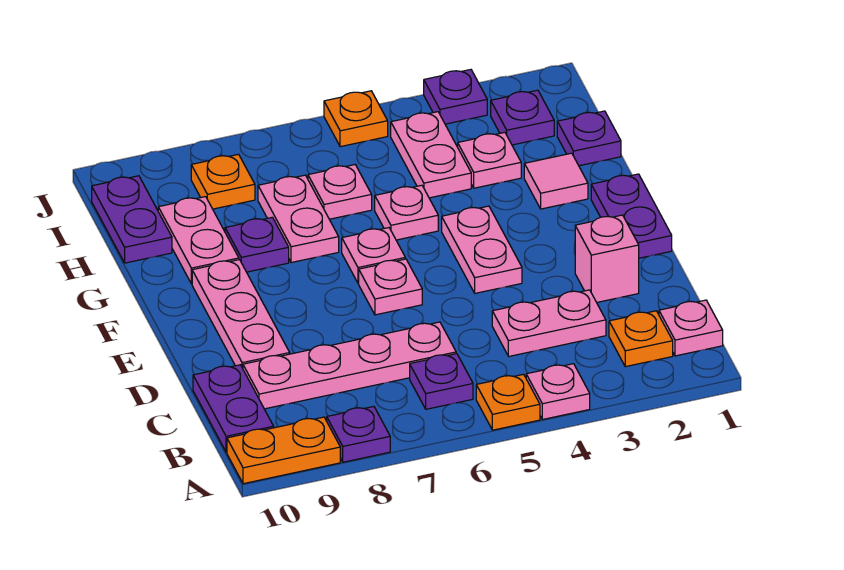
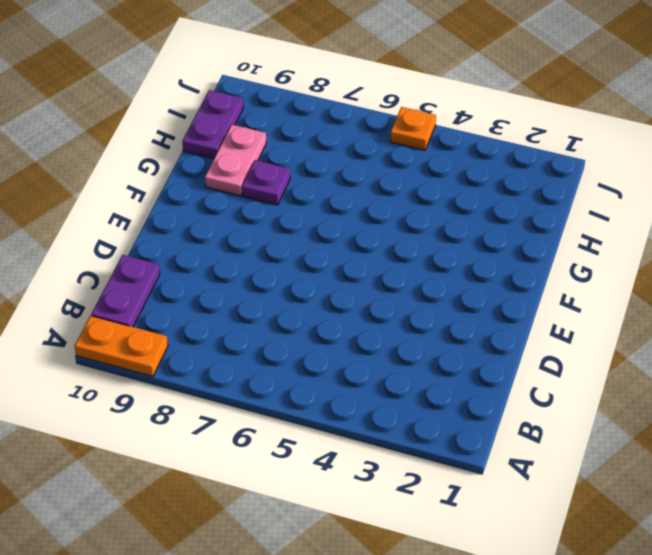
none -> pink plate A4 level 1
none -> orange plate A5 level 1
none -> purple plate A8 level 1
none -> pink plate B1 level 1

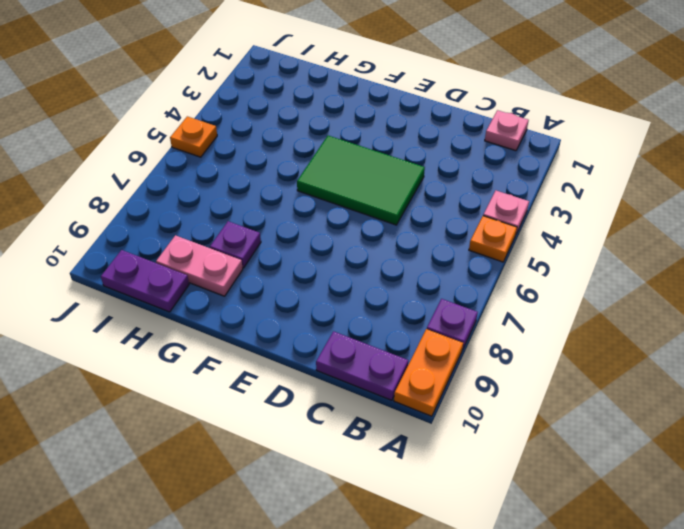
green tile D4:F5 level 1 -> pink plate E4:F4 level 1
none -> orange plate B2 level 1
none -> purple plate B6 level 1
none -> pink plate C3:C4 level 1
none -> pink plate C6:C9 level 1

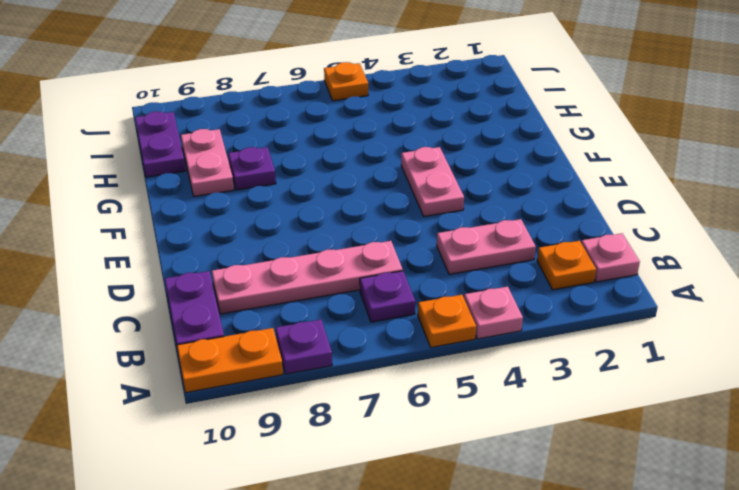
none -> pink brick D2 level 1
none -> pink plate D9:F9 level 1
none -> purple plate E1:F1 level 1
none -> pink plate E6 level 1

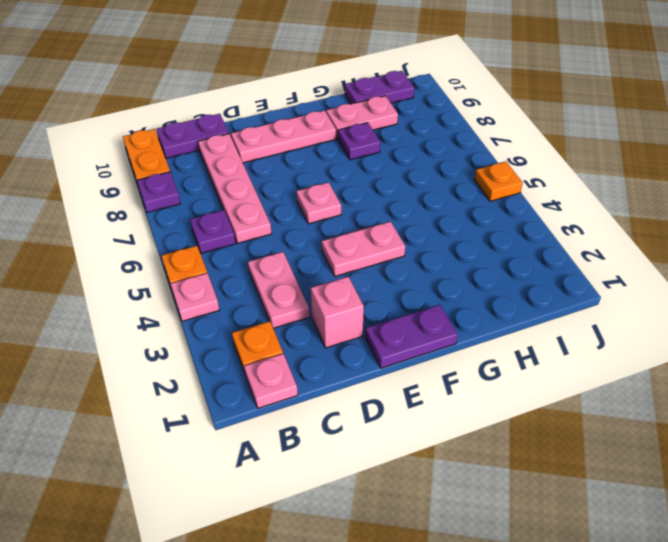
none -> pink plate F6 level 1
none -> pink tile G2 level 1
none -> pink plate G5 level 1
none -> pink plate G7:H7 level 1

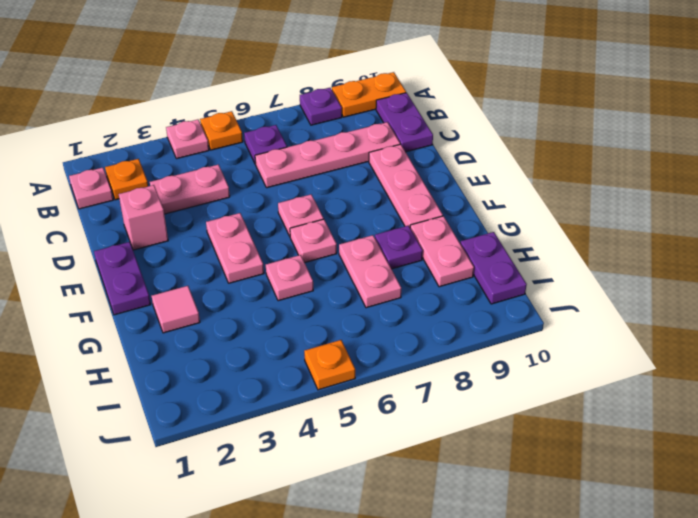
none -> purple plate H1 level 1
none -> pink plate H3 level 1
none -> pink plate H4:I4 level 1
none -> pink plate H6 level 1

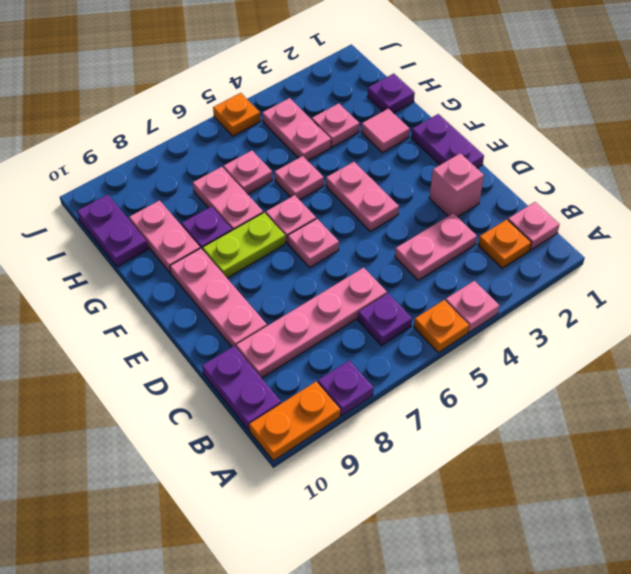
lime plate F7:F8 level 1 -> none
none -> purple plate I2 level 1
none -> orange plate I8 level 1
none -> purple plate J3 level 1

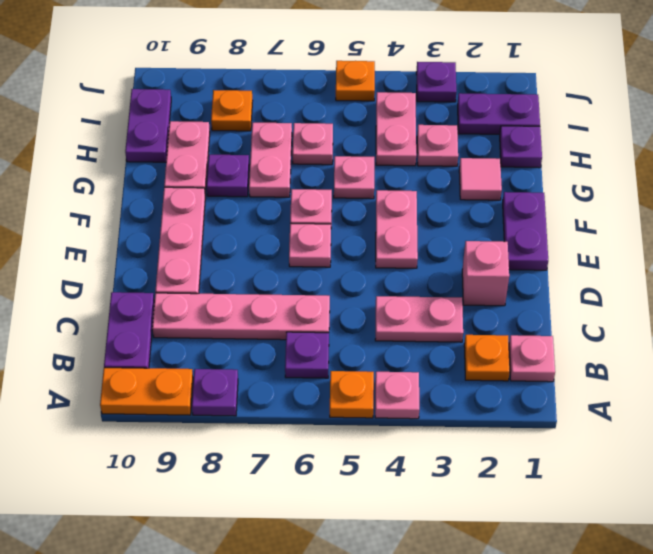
purple plate I1:I2 level 1 -> purple plate I2 level 1

